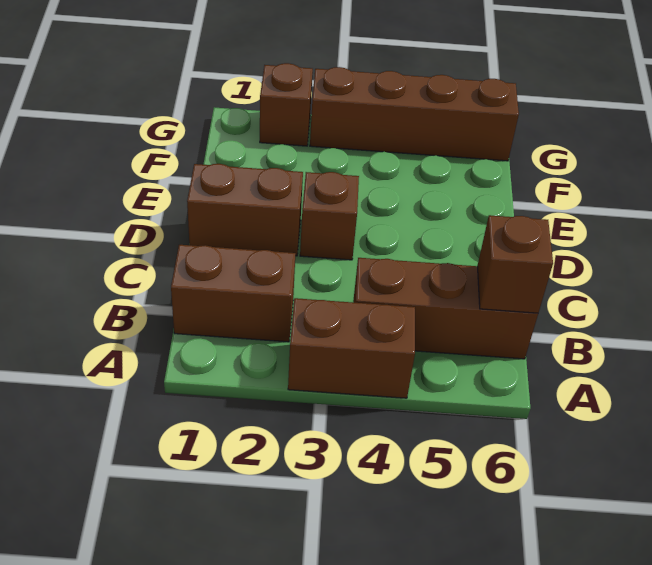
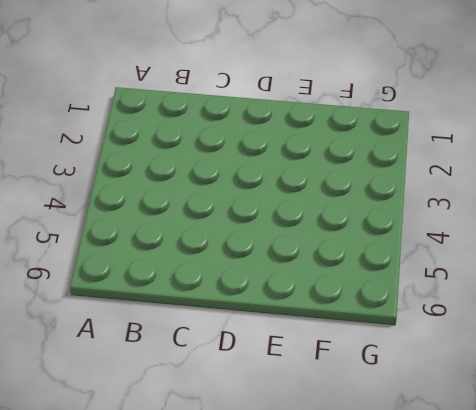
none -> brown brick A3:A4 level 1
none -> brown brick B1:B2 level 1

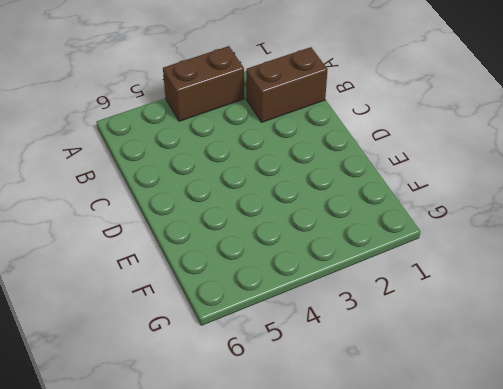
none -> brown brick B4:B6 level 1
none -> brown brick D1:D2 level 1

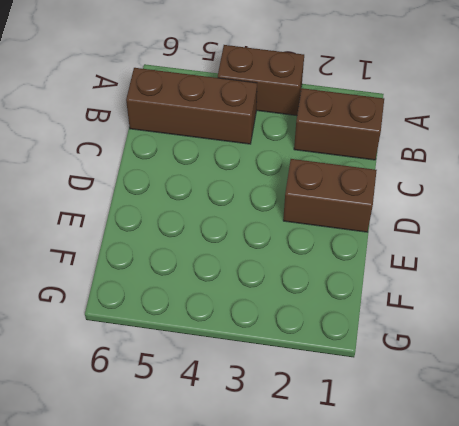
none -> brown brick D3 level 1
none -> brown brick G2 level 1

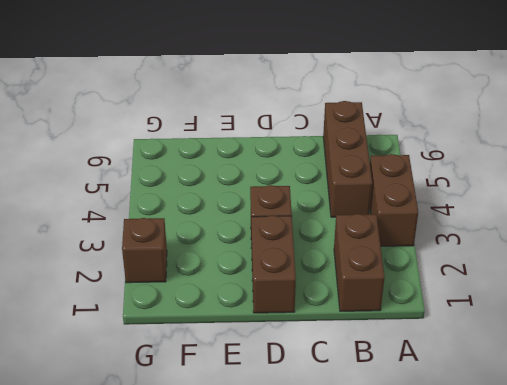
none -> brown brick G3:G6 level 1
none -> brown brick B6 level 2

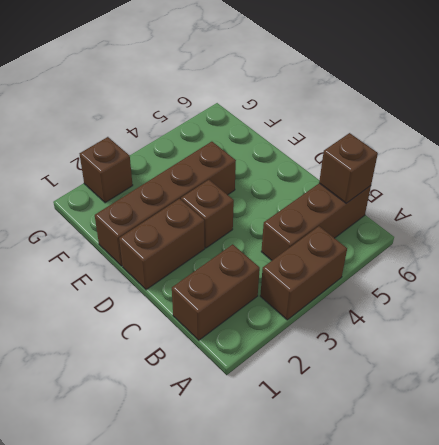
brown brick E1:E4 level 1 -> brown brick G3:G6 level 1

